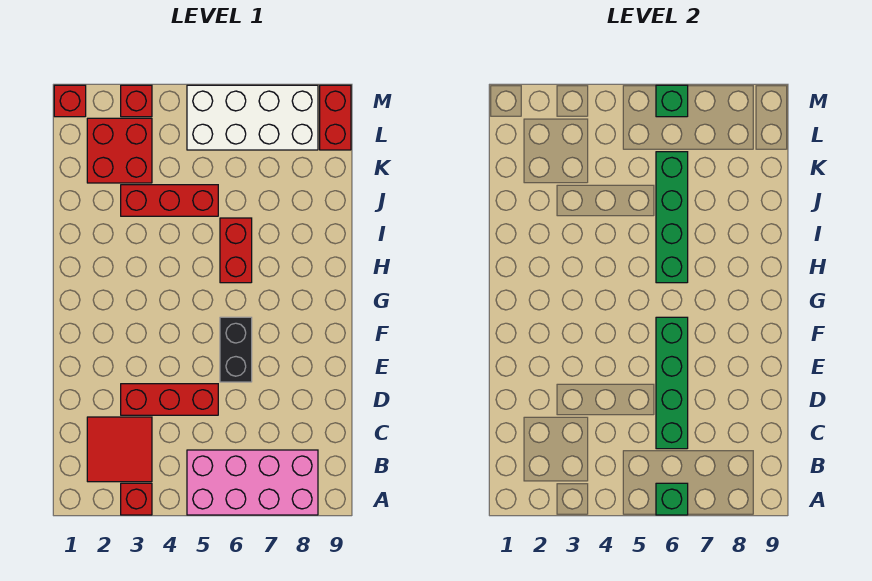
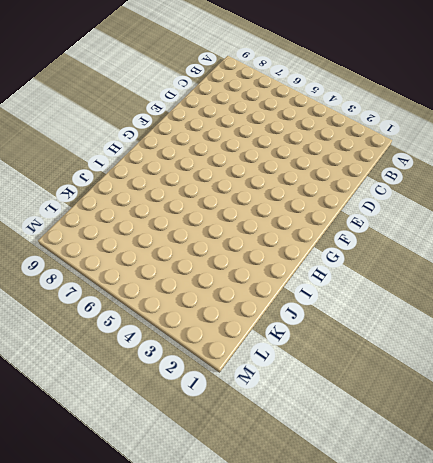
none -> red brick A3 level 1
none -> pink brick A5:B8 level 1
none -> red tile B2:C3 level 1

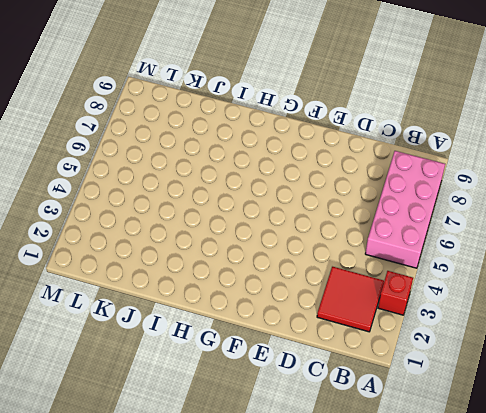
none -> red brick D3:D5 level 1
none -> black brick E6:F6 level 1
none -> red brick H6:I6 level 1

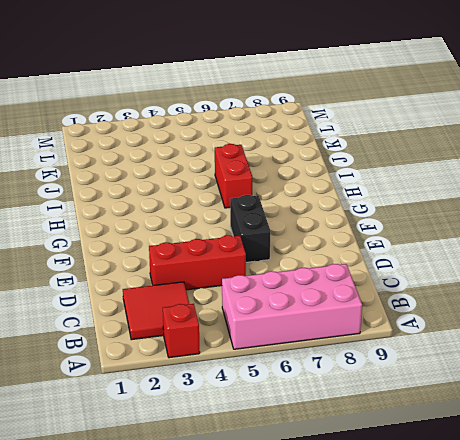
none -> red brick J3:J5 level 1
none -> red brick K2:L3 level 1
none -> white brick L5:M8 level 1

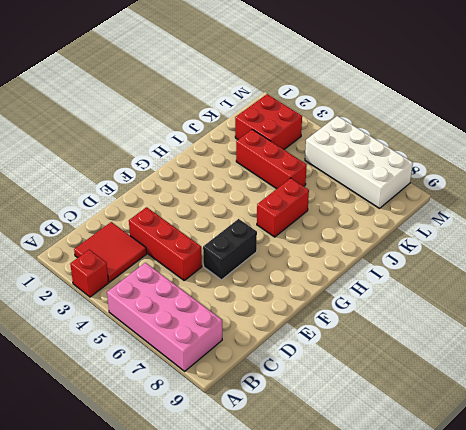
none -> red brick L9:M9 level 1
none -> red brick M1 level 1
none -> red brick M3 level 1

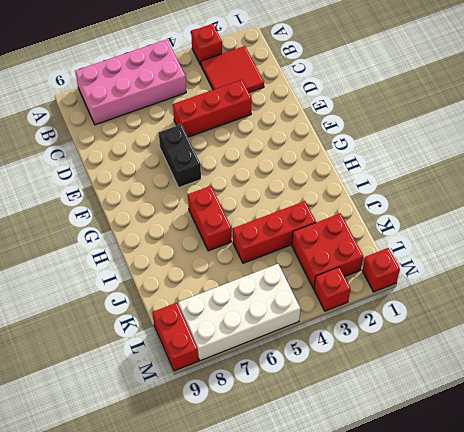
none -> green brick A6 level 2
none -> green brick C6:F6 level 2
none -> green brick H6:K6 level 2

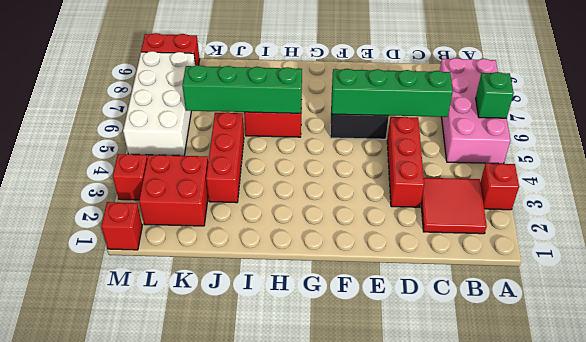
none -> green brick M6 level 2

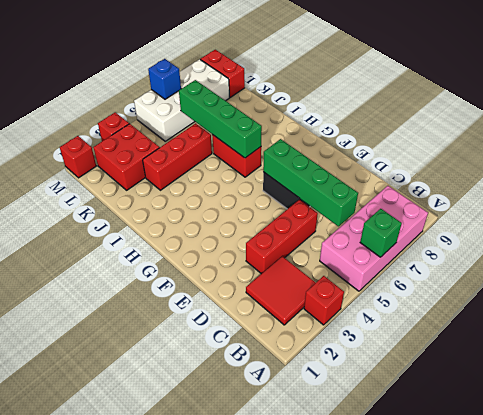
blue brick M6 level 2 -> green brick M6 level 2

